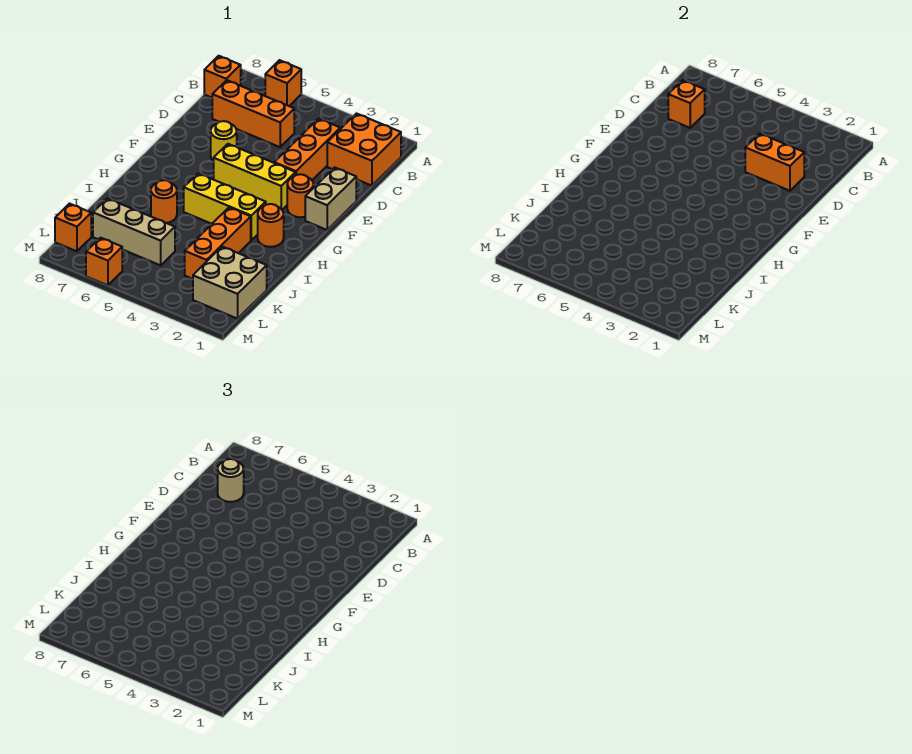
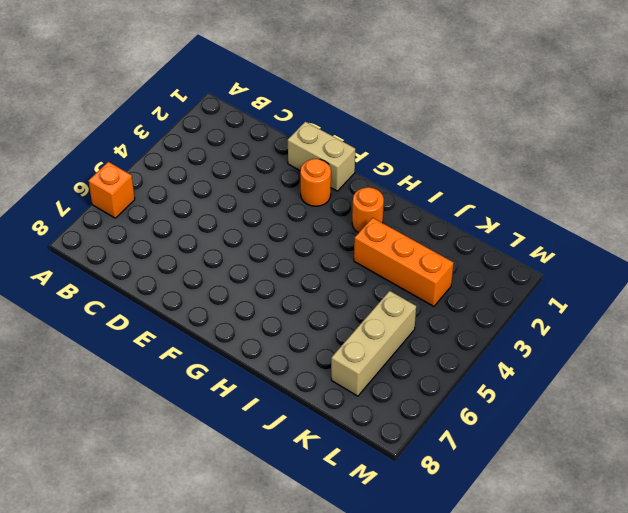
none -> orange brick B1:C2 level 1
none -> orange brick B8 level 1
none -> orange brick C3:E3 level 1

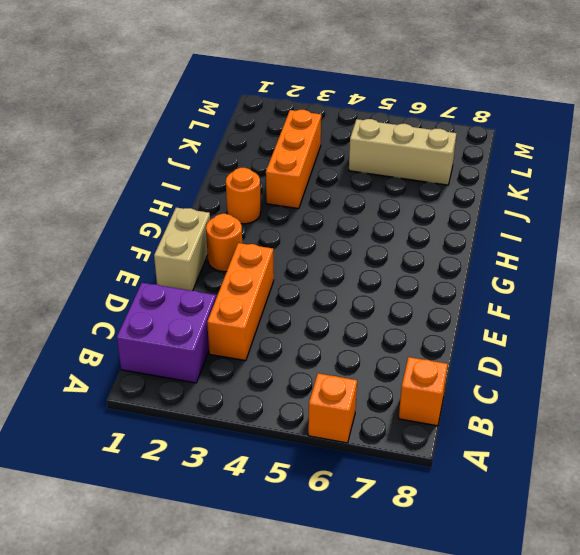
purple brick B1:C2 level 1 -> orange brick B1:C2 level 1
none -> orange brick C5:C7 level 1
none -> yellow round brick E6 level 1
none -> yellow brick F3:F5 level 1

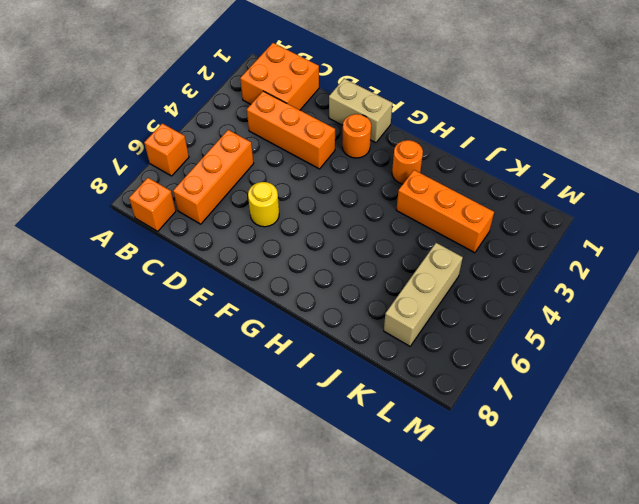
none -> yellow brick F3:F5 level 1
none -> yellow brick H3:H5 level 1
none -> orange round brick I6 level 1

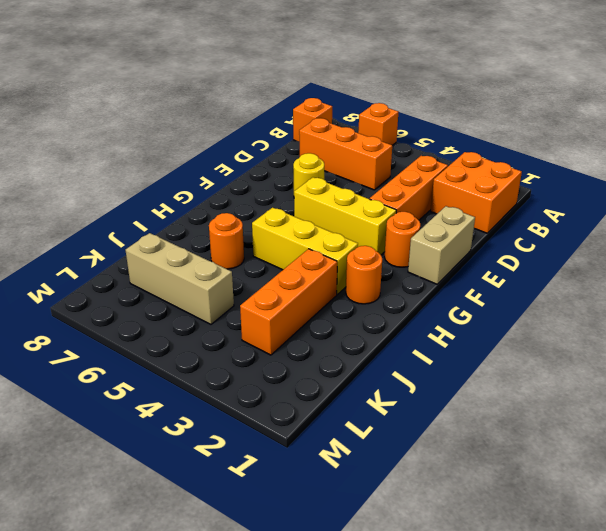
none -> tan brick K1:L2 level 1
none -> orange brick L8 level 1
none -> orange brick M6 level 1

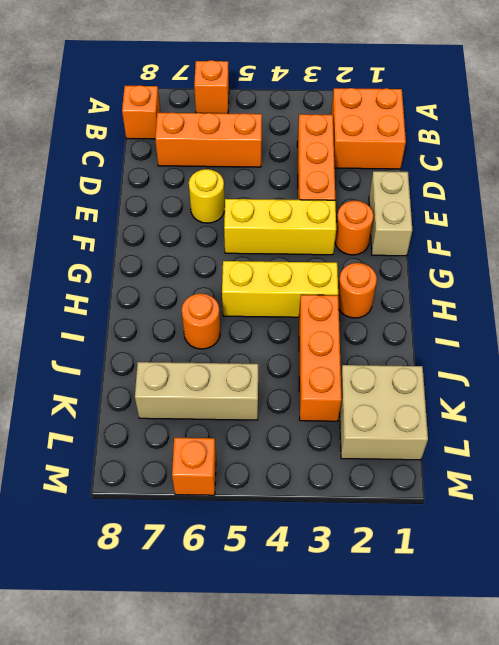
none -> orange brick L8 level 1
none -> orange brick C7 level 2
none -> orange brick D2:D3 level 2

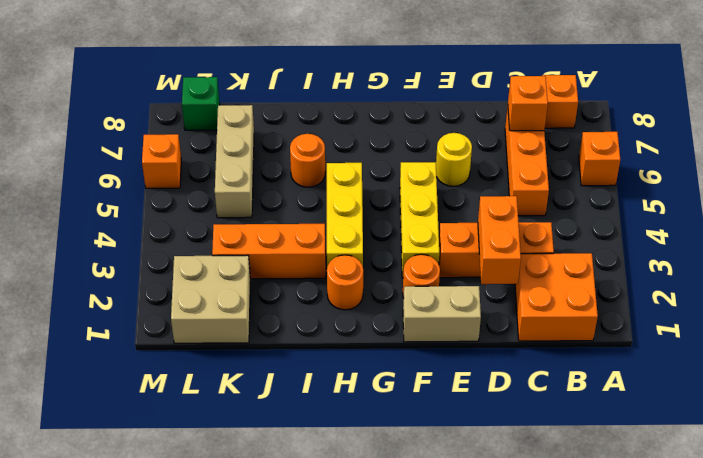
green brick L8 level 1 -> orange brick L8 level 1
none -> tan round brick C7 level 3

